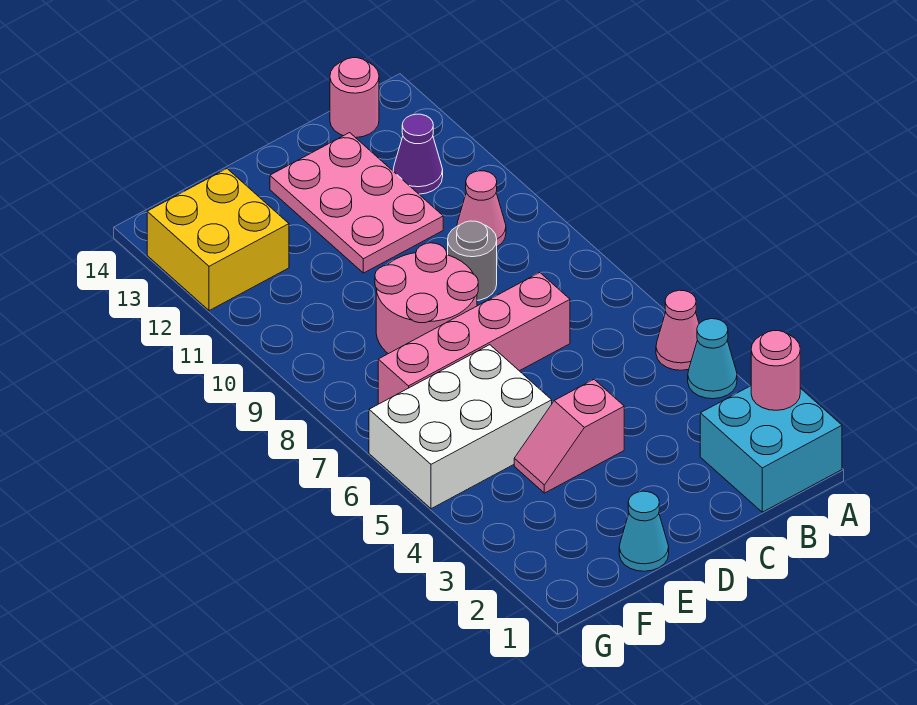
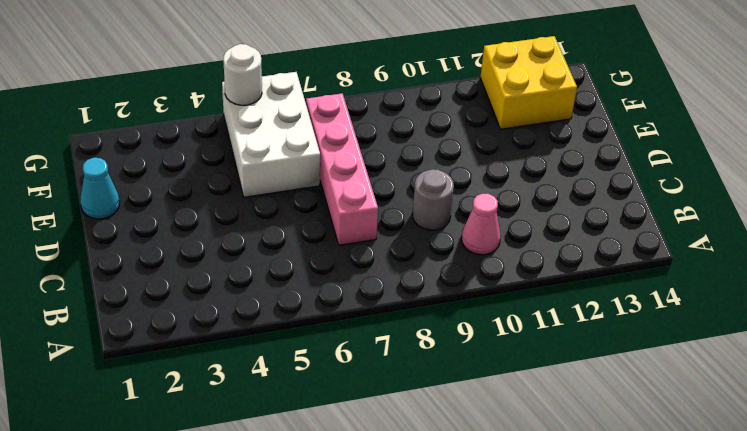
white round brick G5 level 2 -> none
none -> cyan brick A1:B2 level 1
none -> cyan cone A4 level 1
none -> pink cone A5 level 1

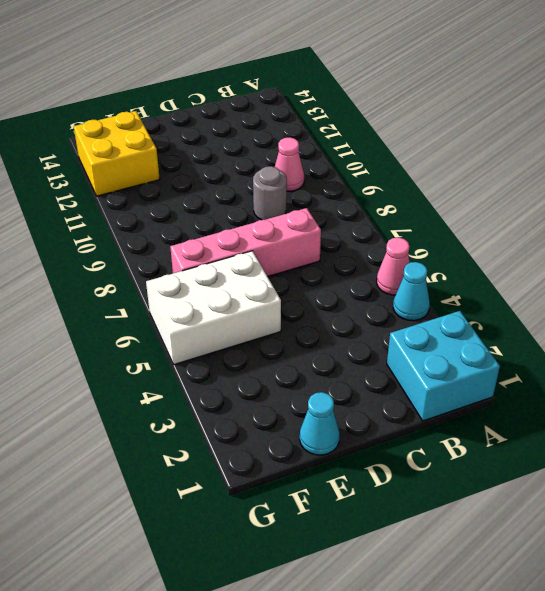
none -> purple cone B12 level 1
none -> pink round brick B14 level 1
none -> pink plate C11:D13 level 1

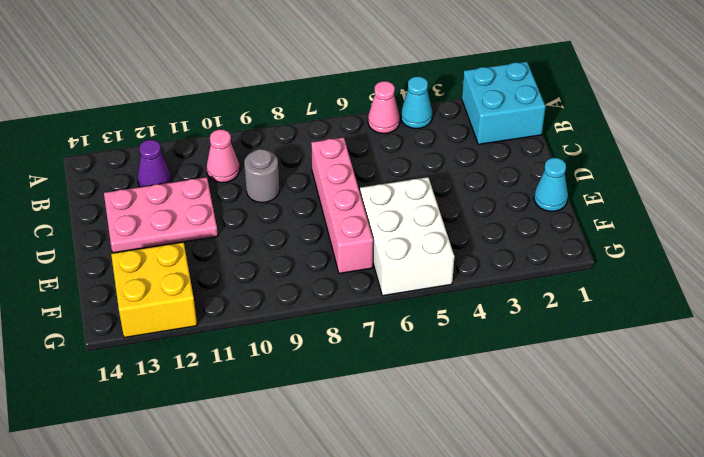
none -> pink round brick B14 level 1
none -> pink slope D4:E4 level 1 top D
none -> pink round brick D8:E9 level 1

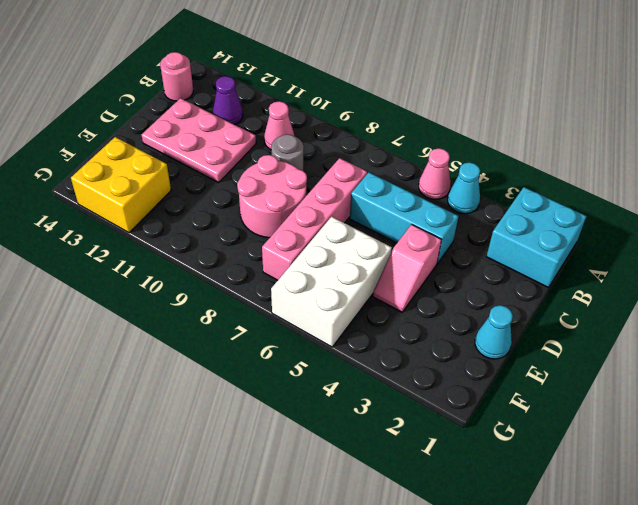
cyan brick C4:C6 level 1 -> none
none -> pink round brick A2 level 2

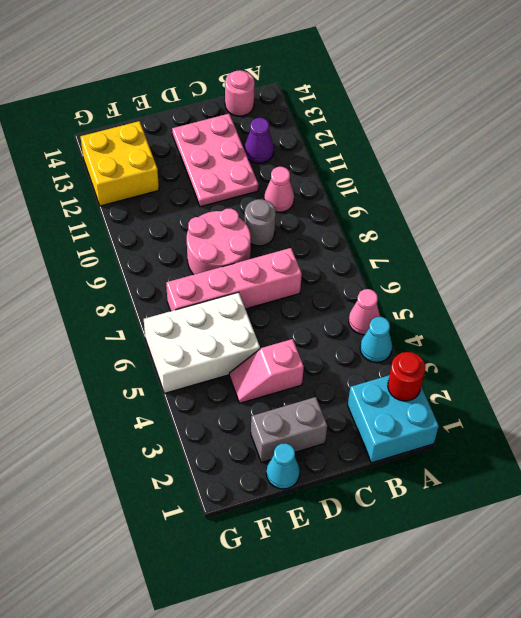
red round brick A2 level 2 -> pink round brick A2 level 2
grey brick D2:E2 level 1 -> none

